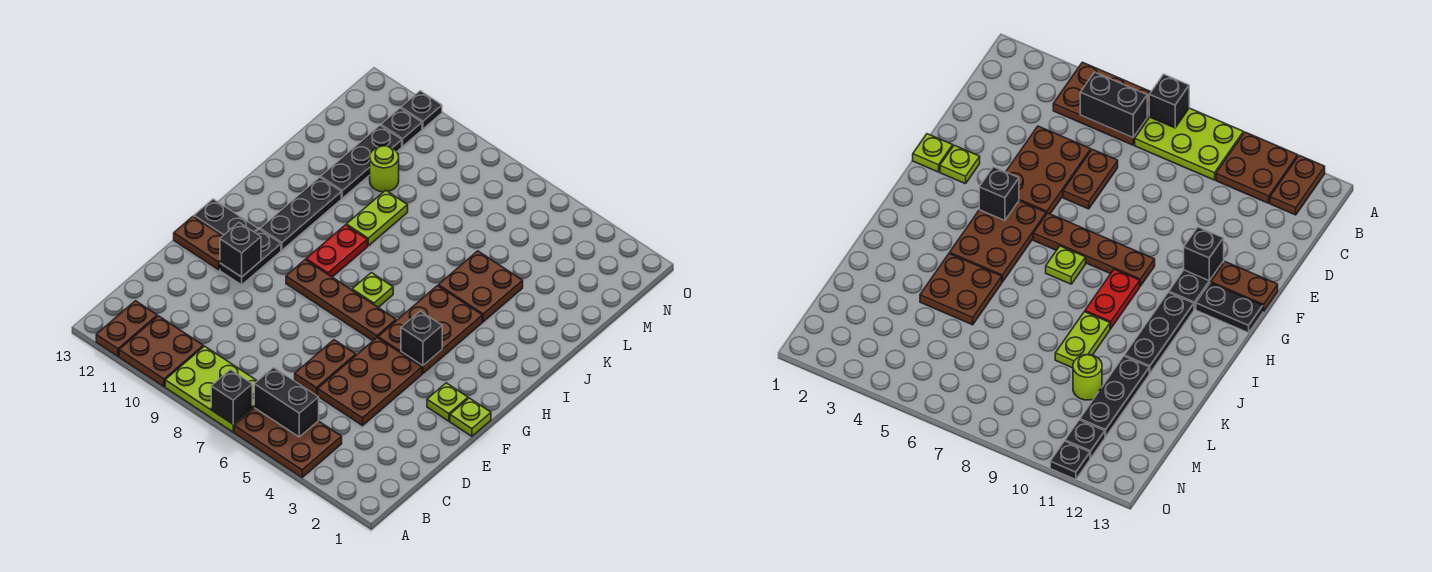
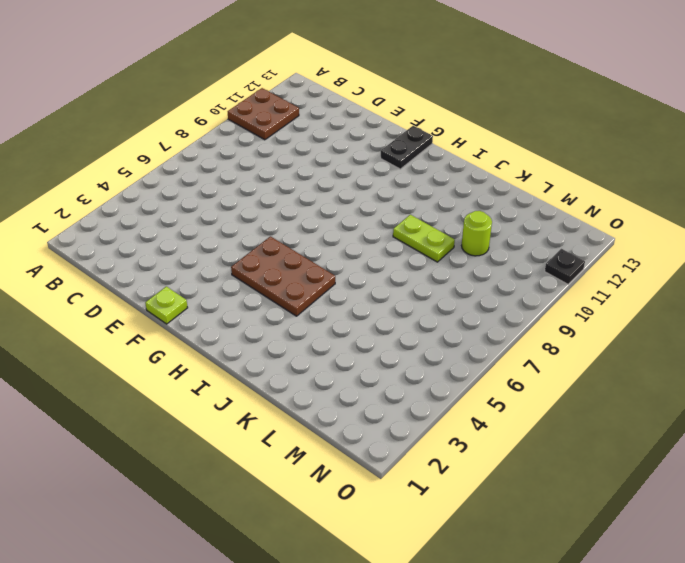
none -> brown plate A4:B6 level 1
none -> lime plate A7:B9 level 1
none -> brown plate A12:B12 level 1

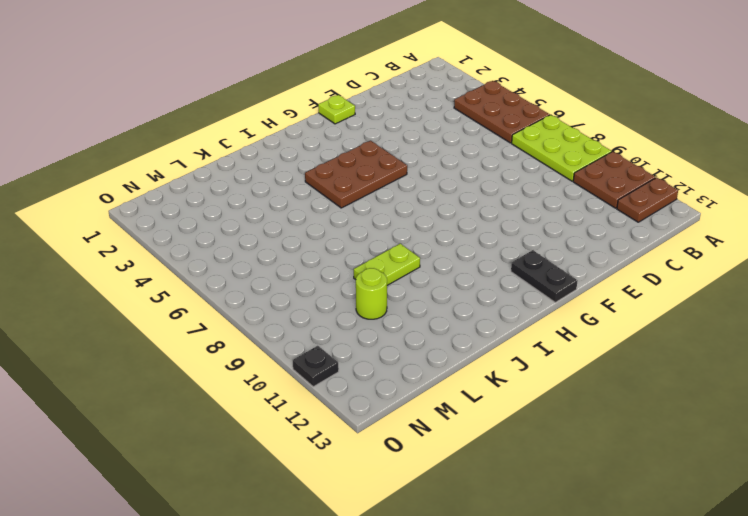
none -> brown plate D4:F5 level 1
none -> brown plate D6:E6 level 1
none -> lime plate F2 level 1

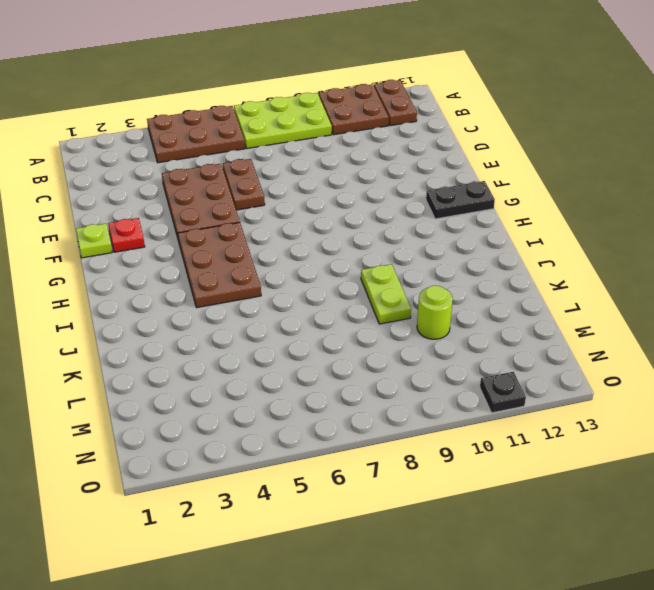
red plate F2 level 1 -> lime plate F2 level 1
none -> black plate F11:G11 level 1
none -> brown plate F12:F13 level 1
none -> brown plate G6:G9 level 1

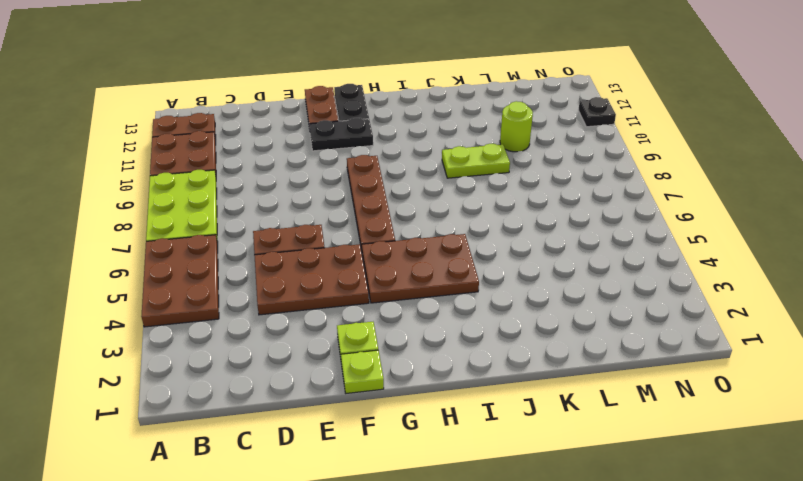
none -> lime plate H7 level 1
none -> red plate H9:I9 level 1
none -> black plate H11:J11 level 1

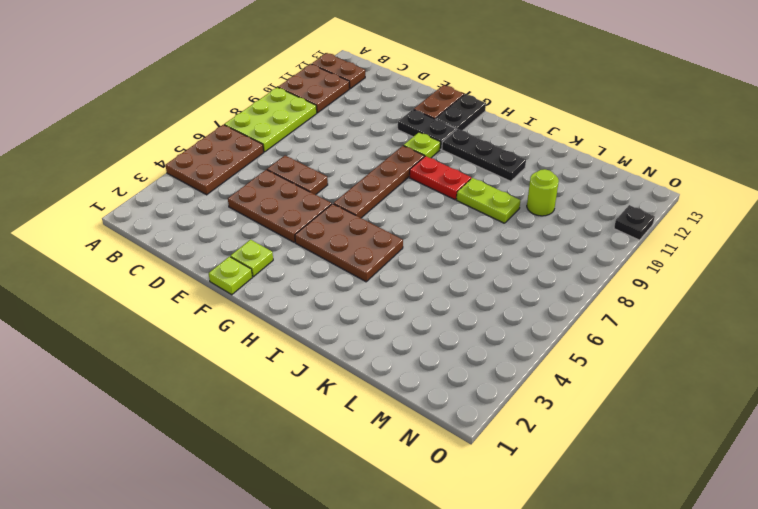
lime plate G10 level 1 -> lime plate H7 level 1
none -> brown plate J4:K5 level 1
none -> black plate K11:M11 level 1
none -> black plate N11 level 1

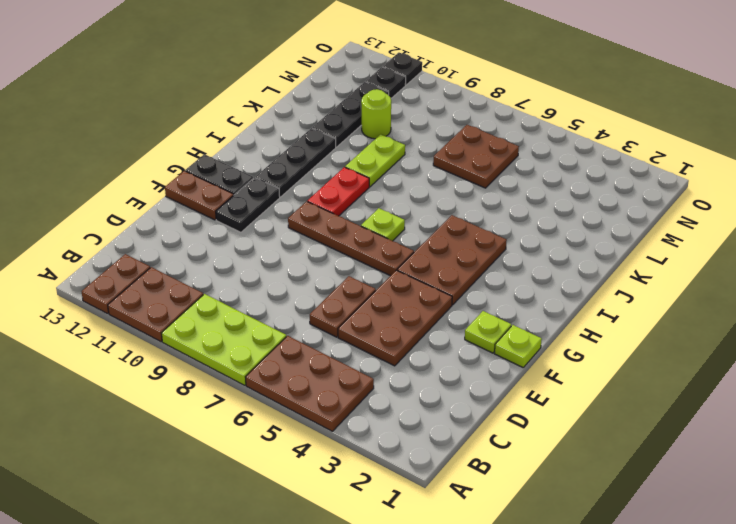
brown plate L6:M7 level 1 -> brown plate J4:K5 level 1
none -> black brick A7 level 2
none -> black brick B5:B6 level 2
none -> black brick F11 level 2

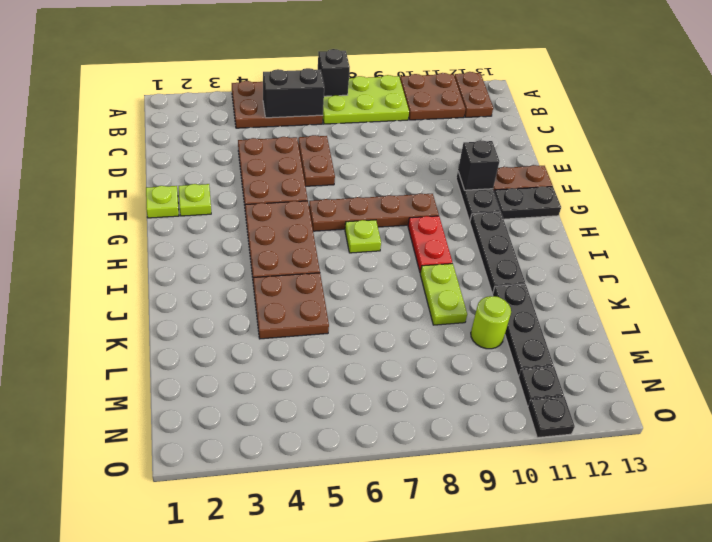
none -> black brick G4 level 2

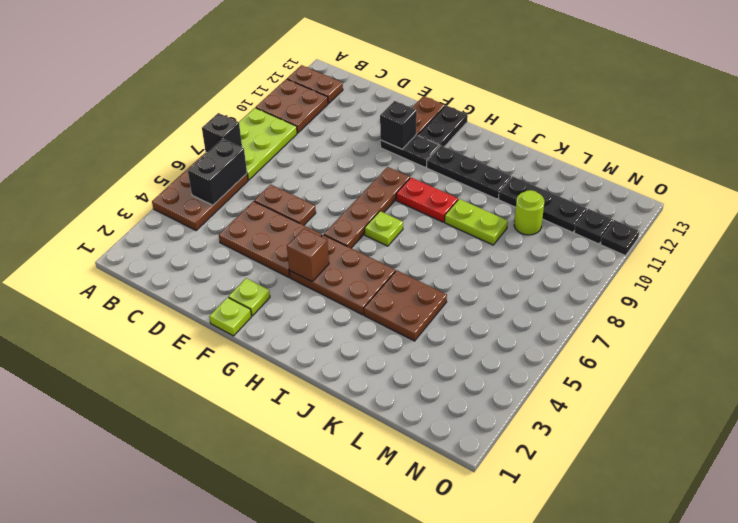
brown brick G4 level 2 -> black brick G4 level 2

